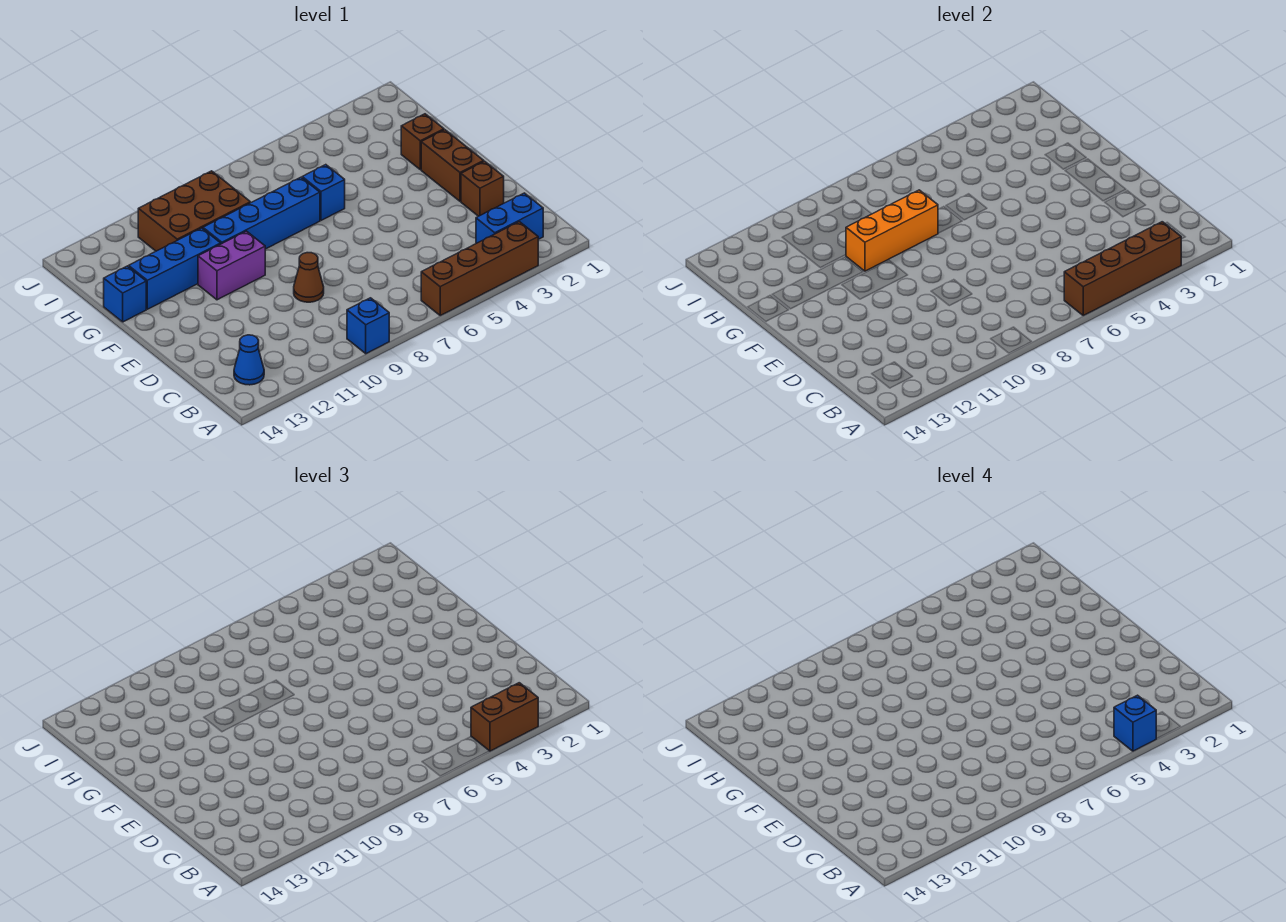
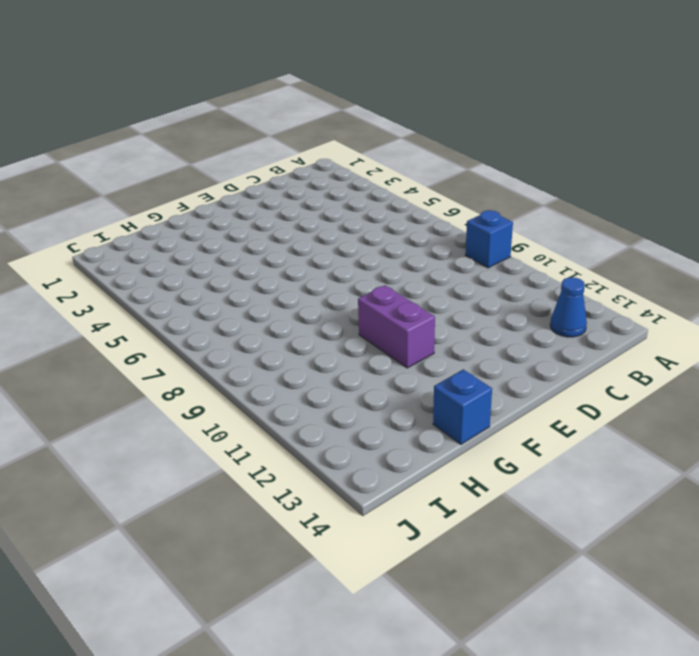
none -> brown brick A3:A6 level 1
none -> blue brick B2:B3 level 1
none -> brown brick D2 level 1

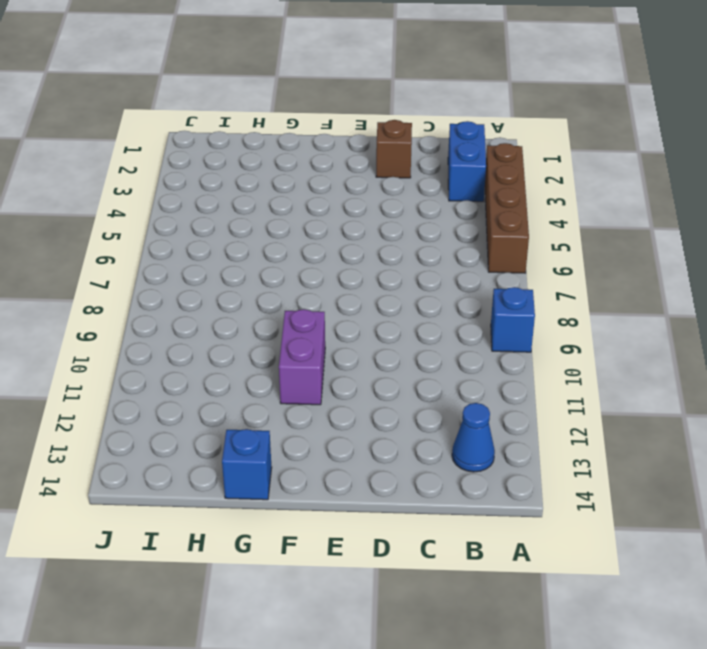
none -> brown cone D9 level 1
none -> brown brick E2:F2 level 1
none -> brown brick G2 level 1

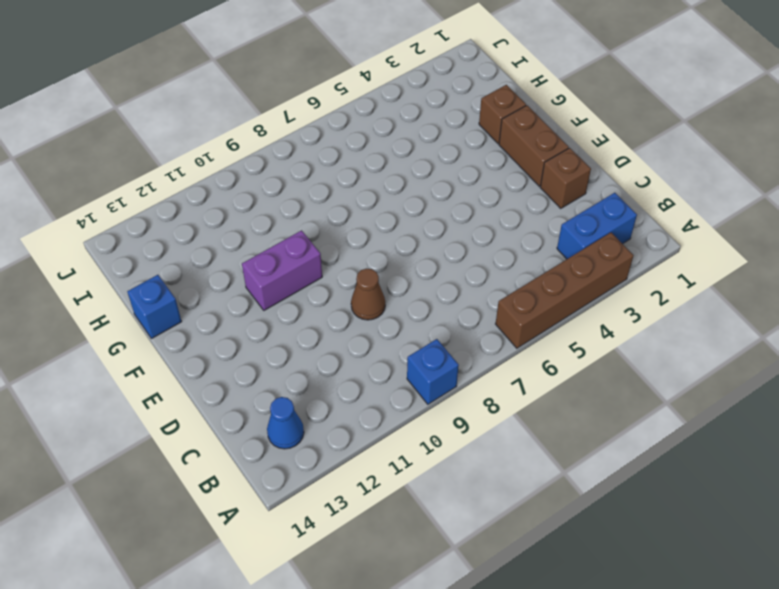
none -> blue brick G6 level 1
none -> blue brick G7:G10 level 1
none -> blue brick G11:G13 level 1

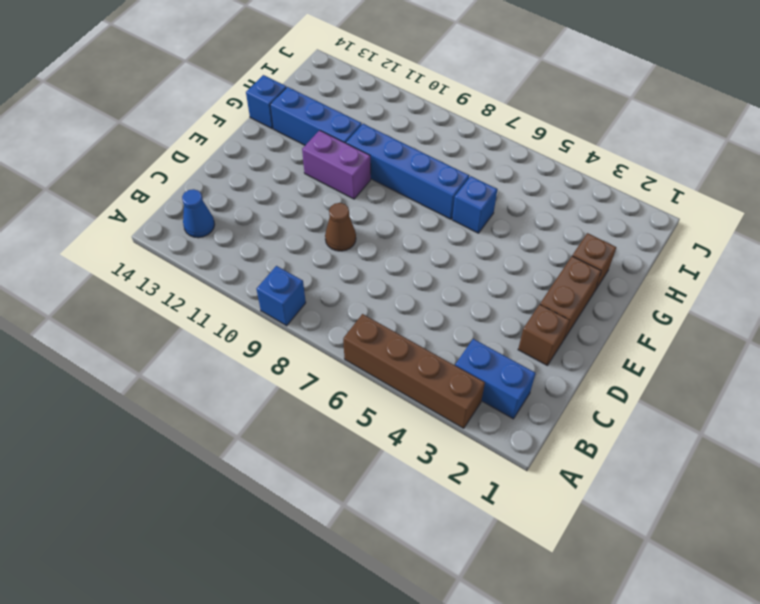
none -> brown brick H9:I11 level 1
none -> brown brick A3:A6 level 2
none -> orange brick G8:G10 level 2

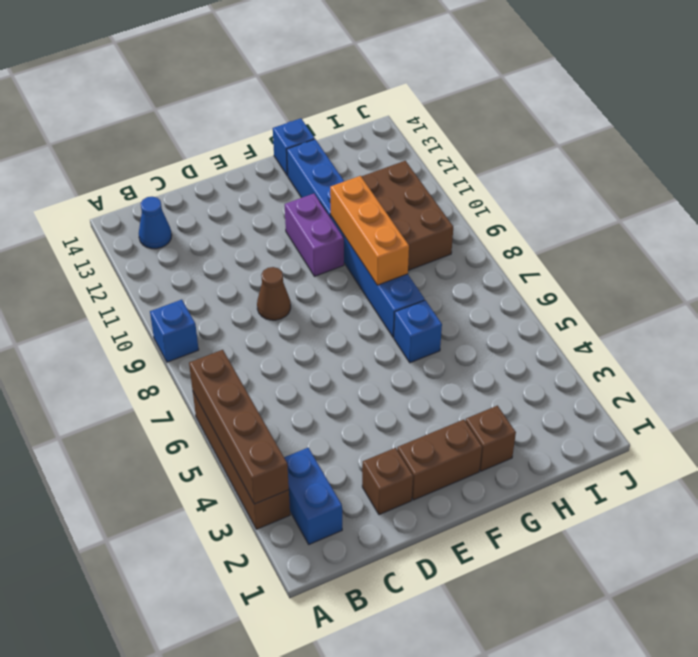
none -> brown brick A3:A4 level 3
none -> blue brick A4 level 4

